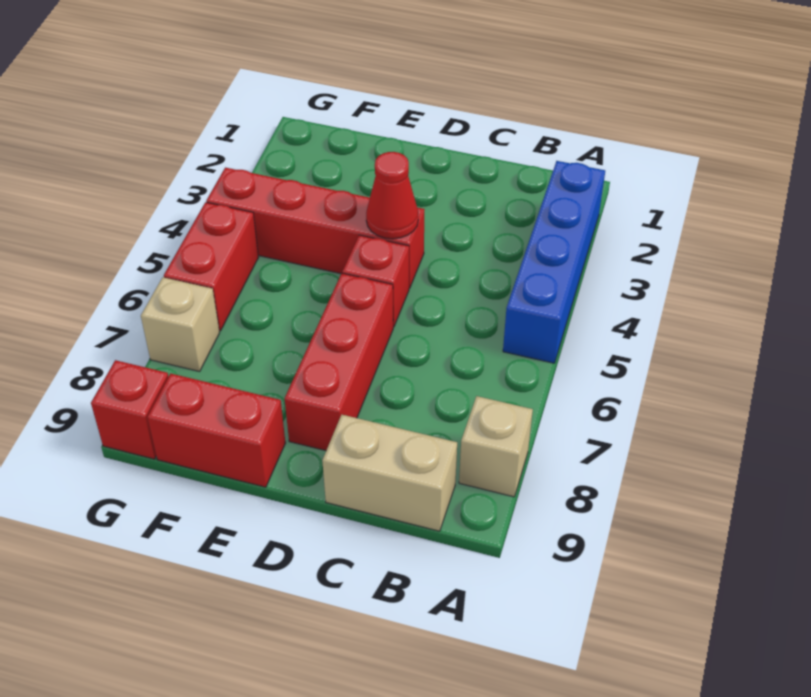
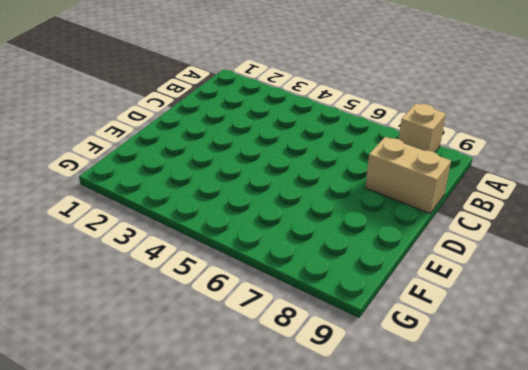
tan brick C8:C9 level 1 -> tan brick B9:C9 level 1
none -> blue brick A2:A5 level 1
none -> red brick D4:G4 level 1

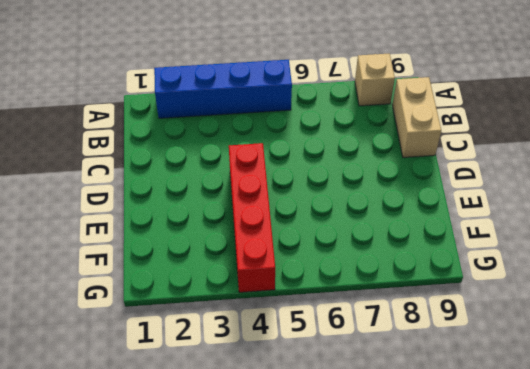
none -> red brick D5 level 1
none -> red brick D6:D8 level 1

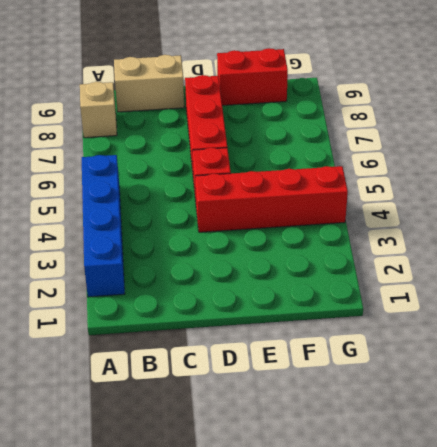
none -> red brick G5:G6 level 1
none -> tan brick G7 level 1

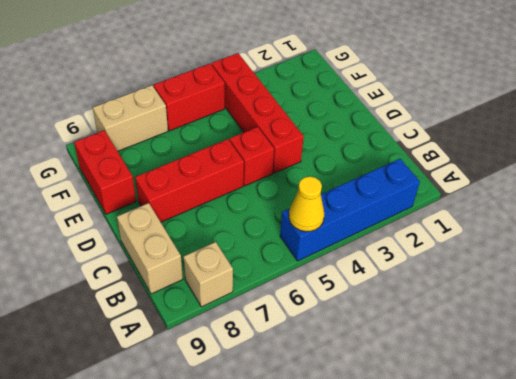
yellow cone A5 level 2 -> none
tan brick G7:G8 level 1 -> tan brick G7 level 1
none -> red brick G9 level 1
none -> red cone D4 level 2

